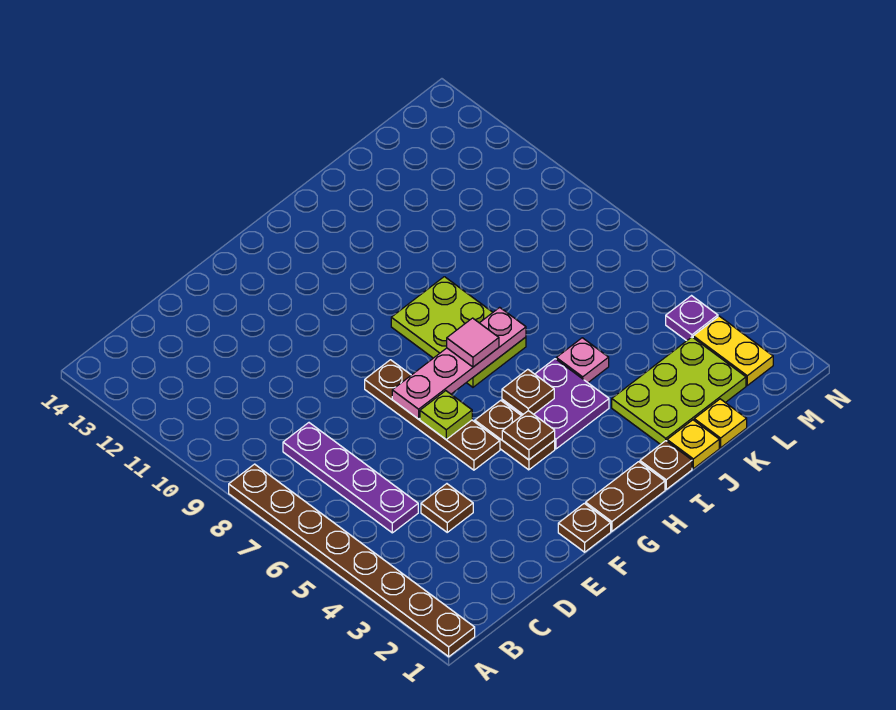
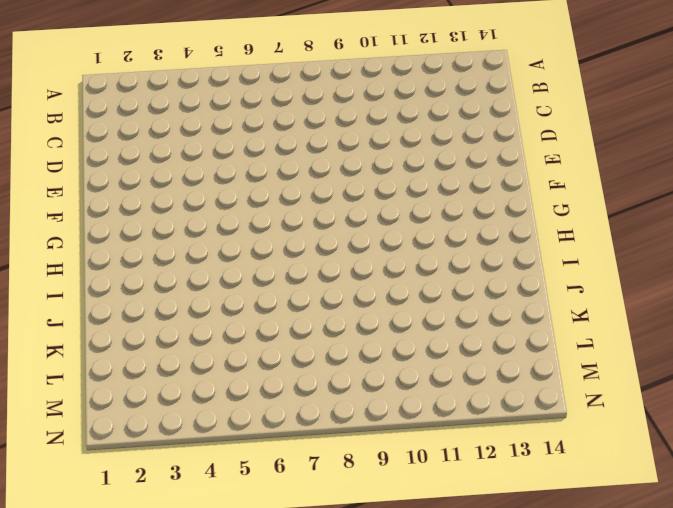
none -> brown plate A1:A8 level 1
none -> purple plate C5:C8 level 1
none -> brown plate D4 level 1

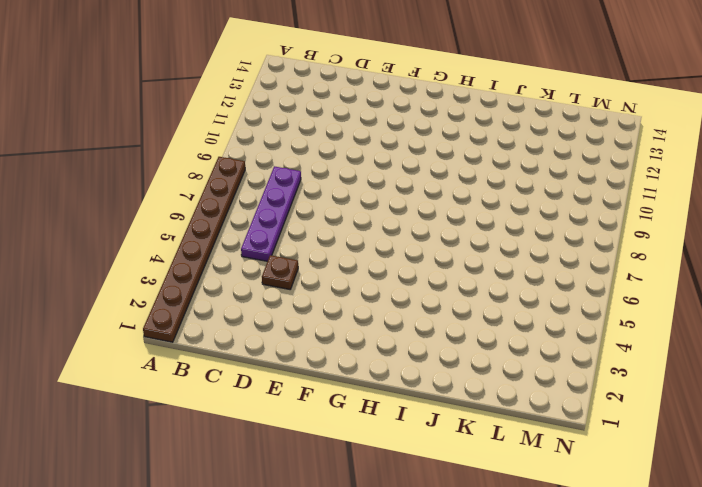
none -> brown plate F1 level 1
none -> brown plate F5:F8 level 1
none -> brown plate G1:H1 level 1

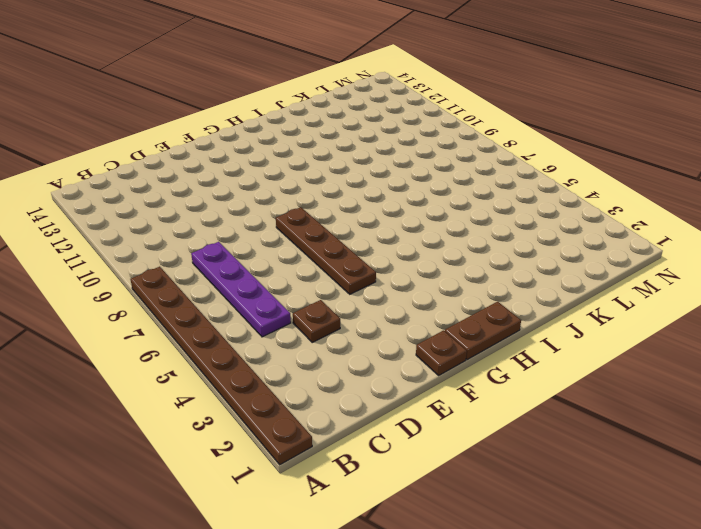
none -> brown plate G4:G5 level 1
none -> purple plate H4:I5 level 1
none -> lime plate H7:I9 level 1

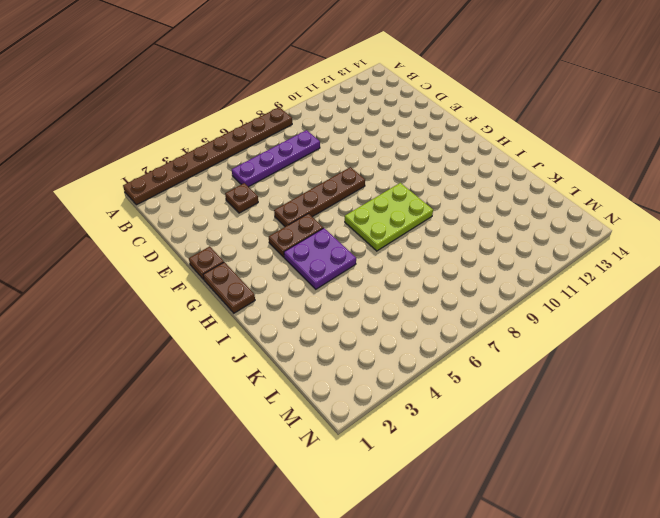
none -> brown plate I1 level 1
none -> yellow plate J1 level 1
none -> lime plate J2:L3 level 1

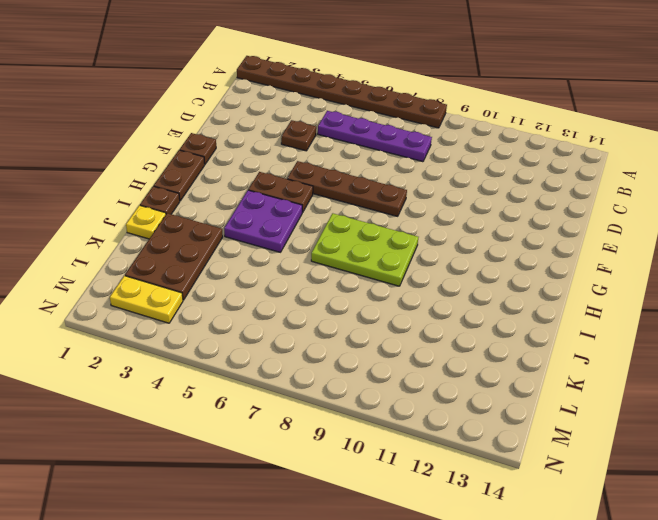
brown plate J2:L3 level 1 -> lime plate J2:L3 level 1
none -> pink plate J5 level 1
none -> yellow plate K1 level 1
none -> purple plate M4 level 1

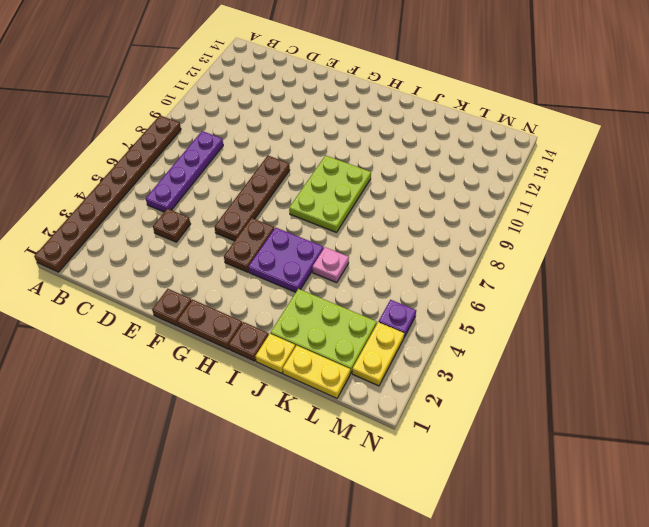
yellow plate K1:L1 level 1 -> yellow plate K1 level 1
none -> lime plate F6 level 2
none -> pink plate F7:I7 level 2
none -> brown plate G4 level 2

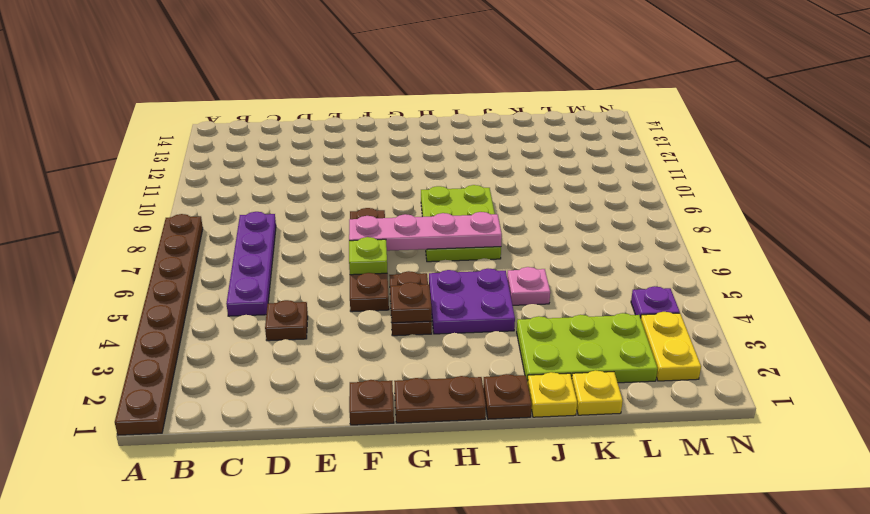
none -> brown plate H5 level 2
none -> pink tile H7 level 3

